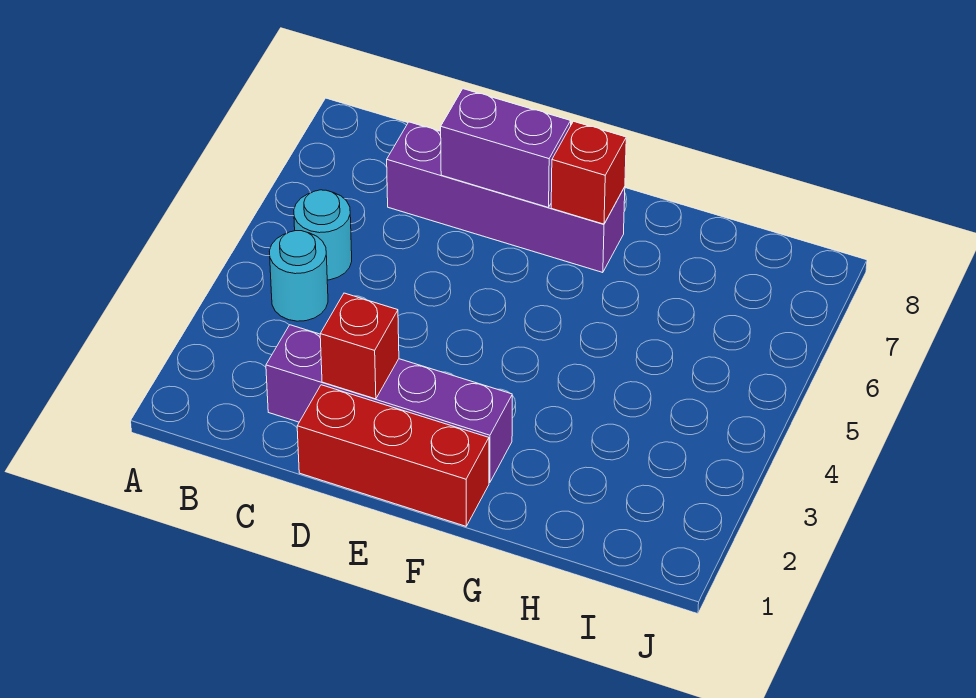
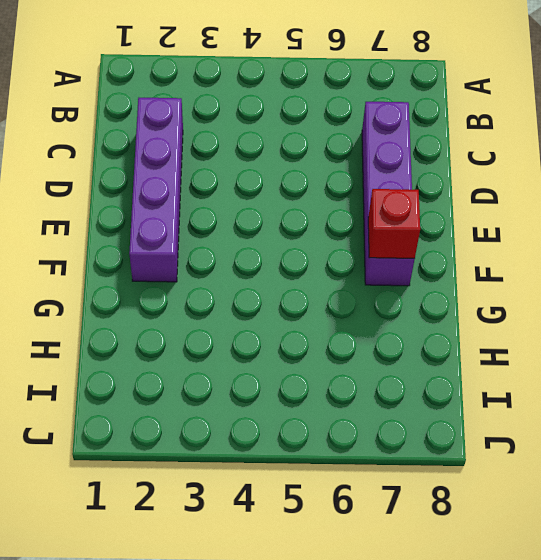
none -> cyan round brick B4 level 1
none -> cyan round brick B5 level 1

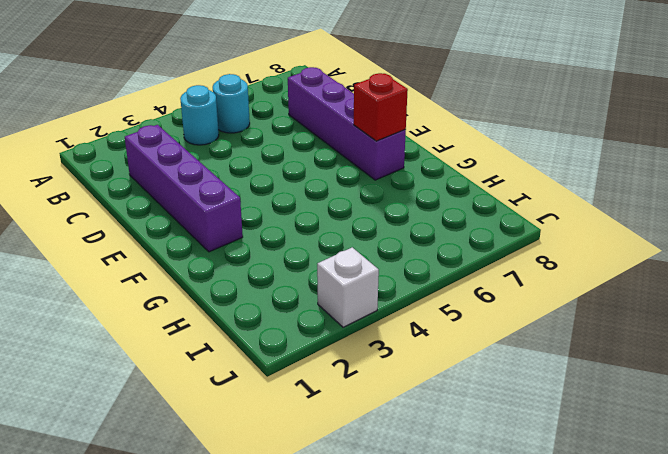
white brick J3 level 1 -> none
none -> red brick D1:F1 level 1
none -> red brick D2 level 2

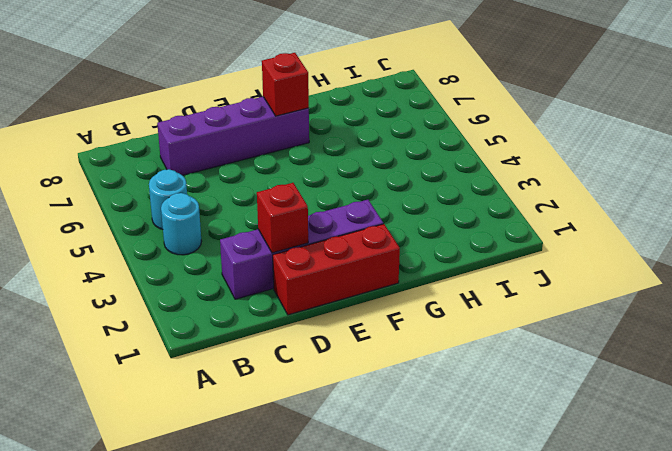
none -> purple brick D7:E7 level 2

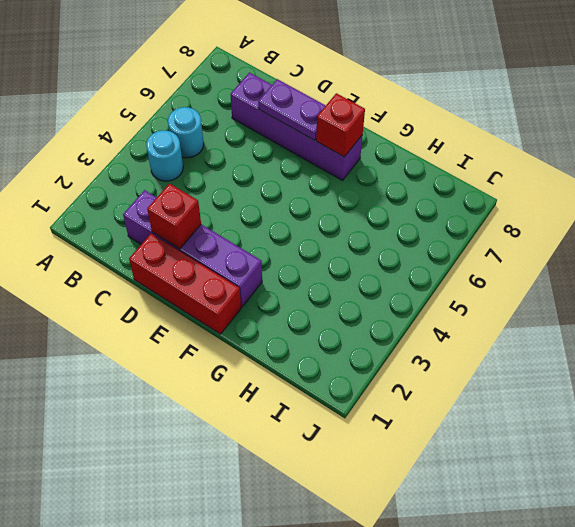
purple plate D7:E7 level 2 -> purple brick D7:E7 level 2

